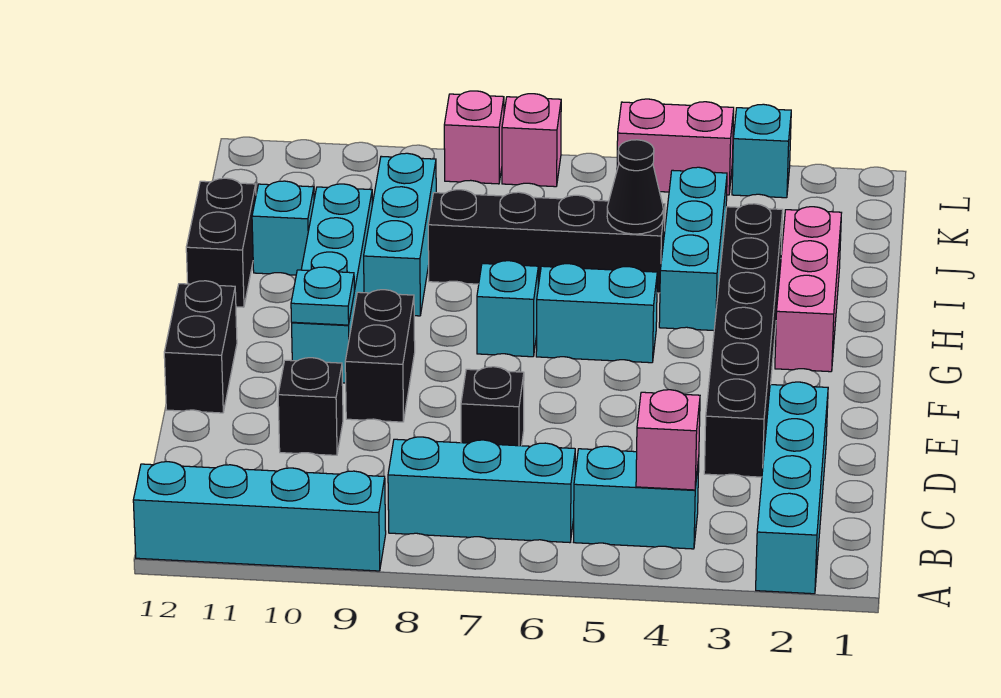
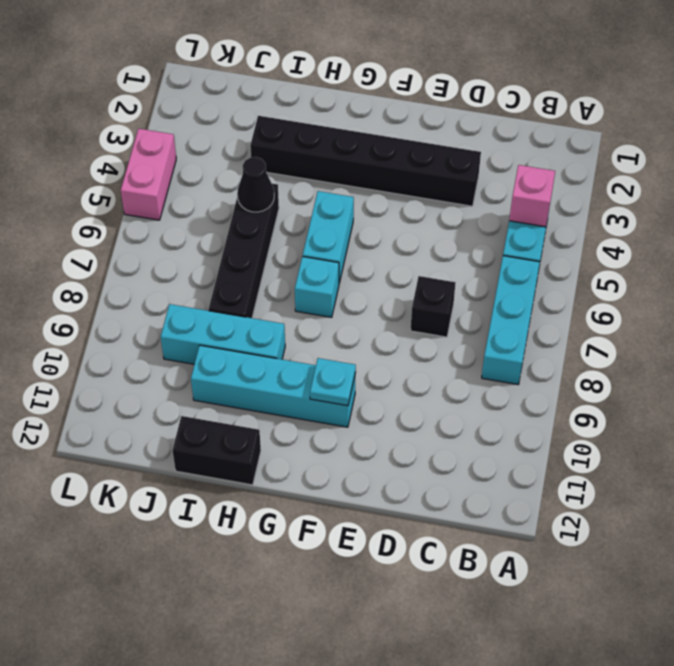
none -> cyan brick A2:D2 level 1
none -> cyan brick A9:A12 level 1
none -> black brick D10 level 1

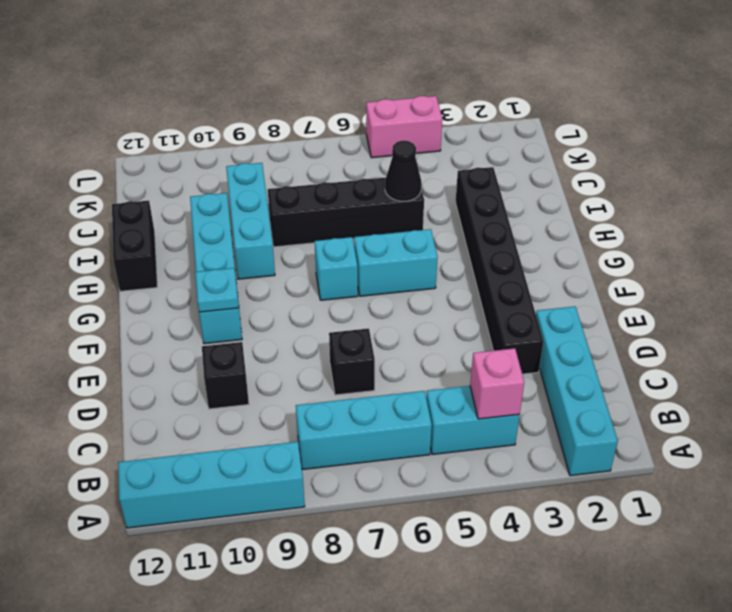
none -> black brick E9:F9 level 1
none -> black brick E12:F12 level 1
none -> pink brick G2:I2 level 1

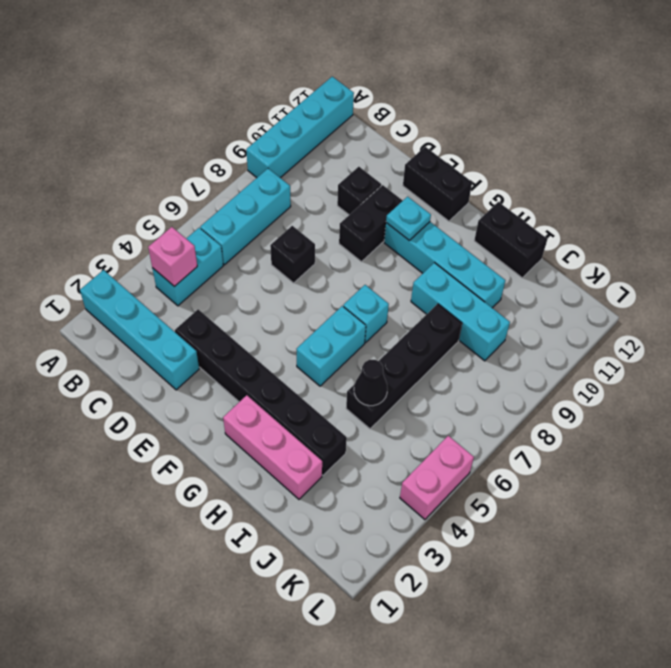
black brick E9:E10 level 1 -> black brick E9:F9 level 1
none -> cyan brick H4:J4 level 1
none -> cyan brick I11 level 1
none -> cyan brick L3 level 1

